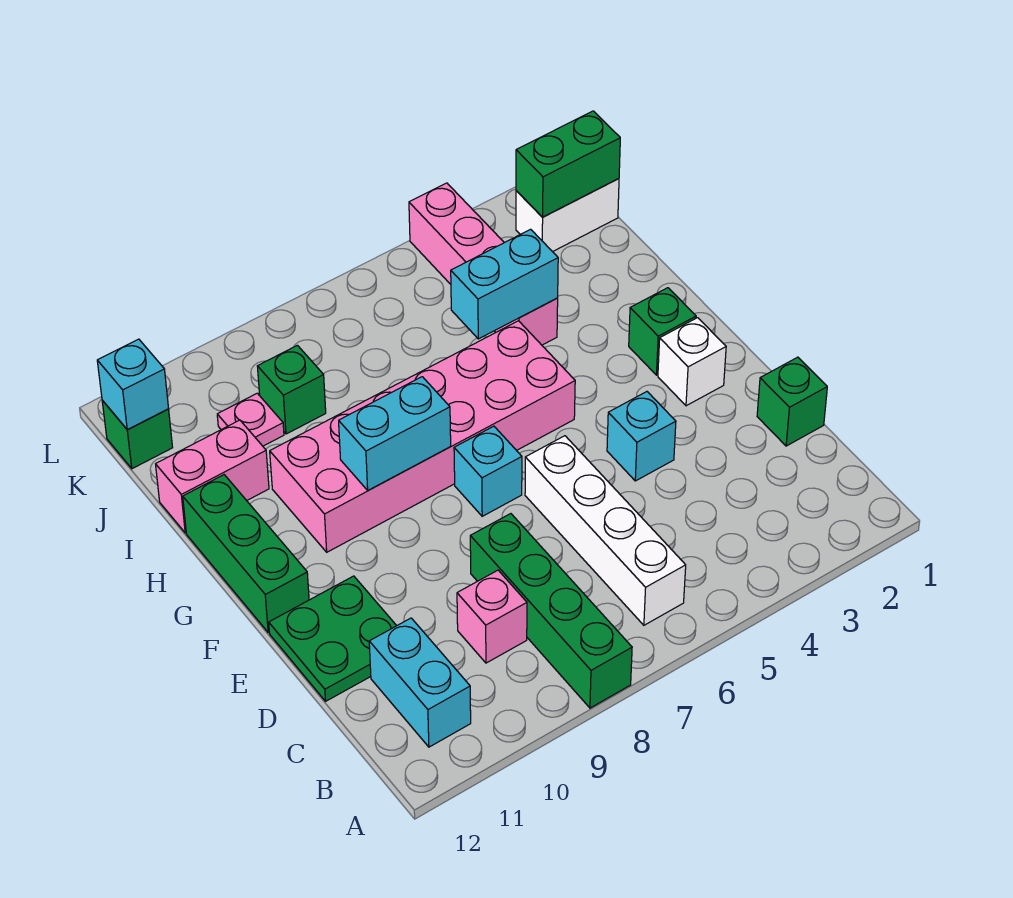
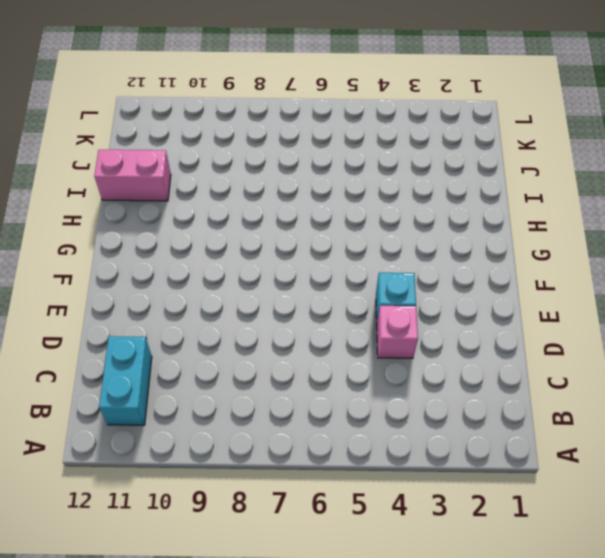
pink brick D4 level 1 -> pink brick C9 level 1
none -> green brick A8:D8 level 1
none -> white brick B6:E6 level 1
none -> green brick D1 level 1

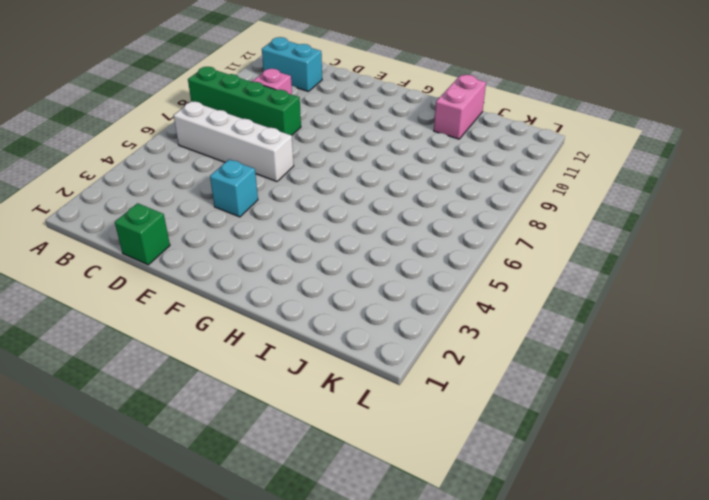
none -> green plate D11:E12 level 1
none -> white brick F2 level 1
none -> cyan brick F7 level 1

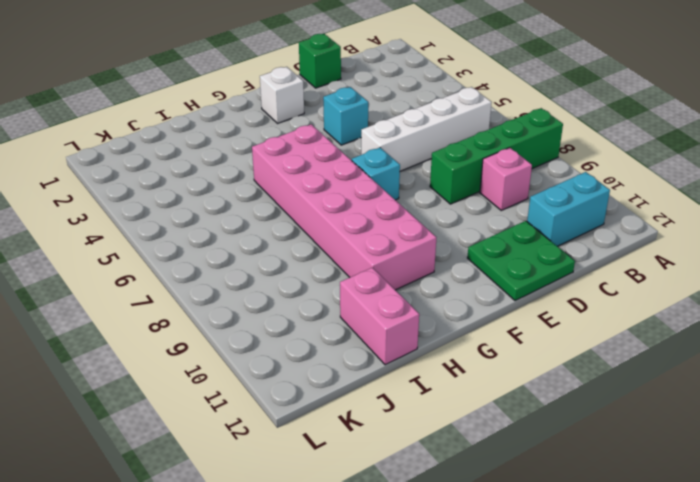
none -> green brick F12:H12 level 1
none -> green brick G2 level 1
none -> pink brick I4:L4 level 1

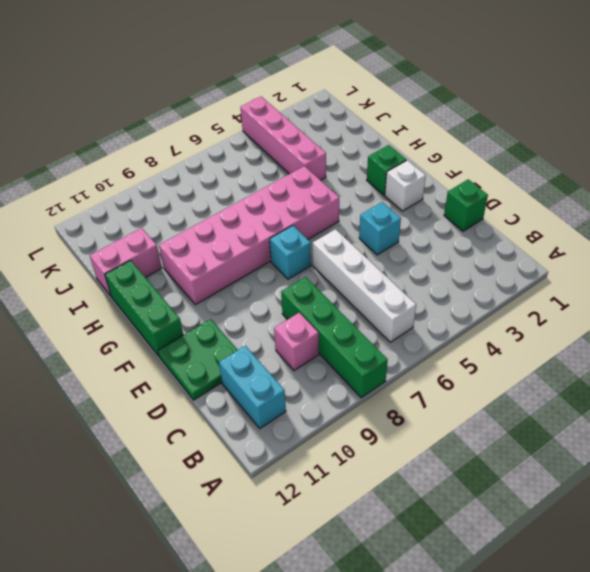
none -> green brick J9 level 1
none -> pink plate J10 level 1
none -> white brick K1:K2 level 1

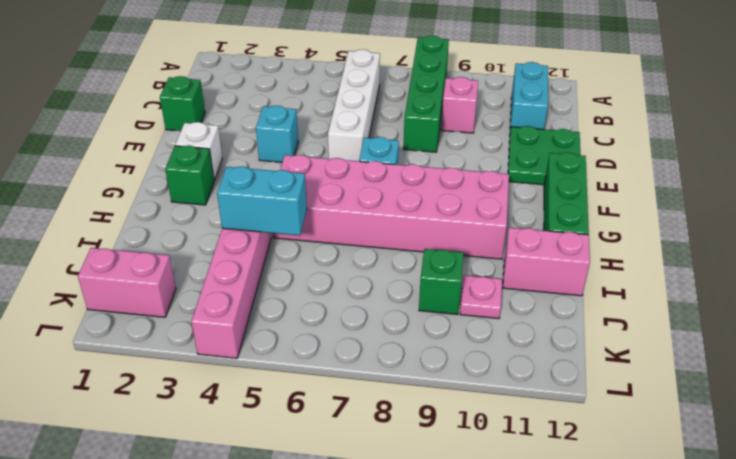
pink brick K1:K2 level 1 -> white brick K1:K2 level 1
none -> green brick K12 level 1
none -> cyan brick G8:G9 level 2
none -> green brick K1:K2 level 2

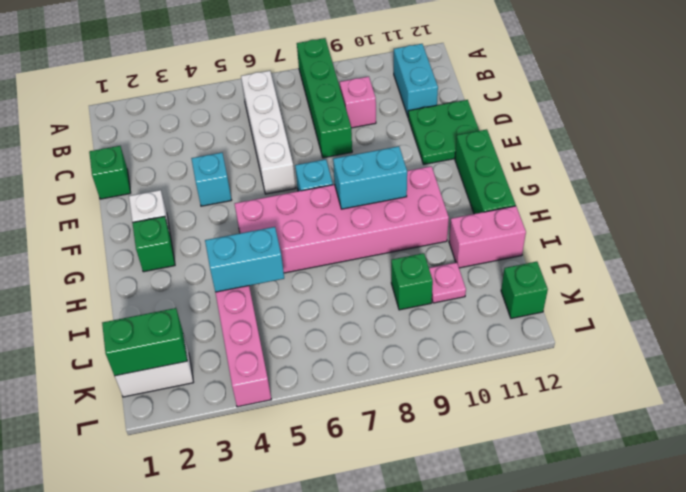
none -> cyan brick K12 level 2

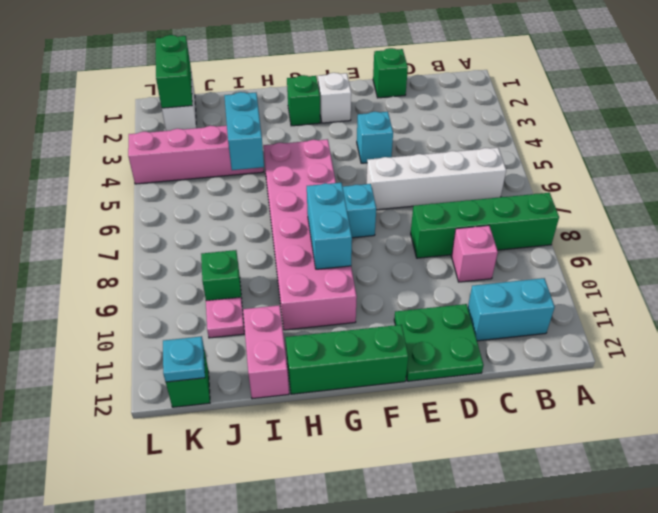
cyan plate K12 level 2 -> cyan brick K12 level 2

